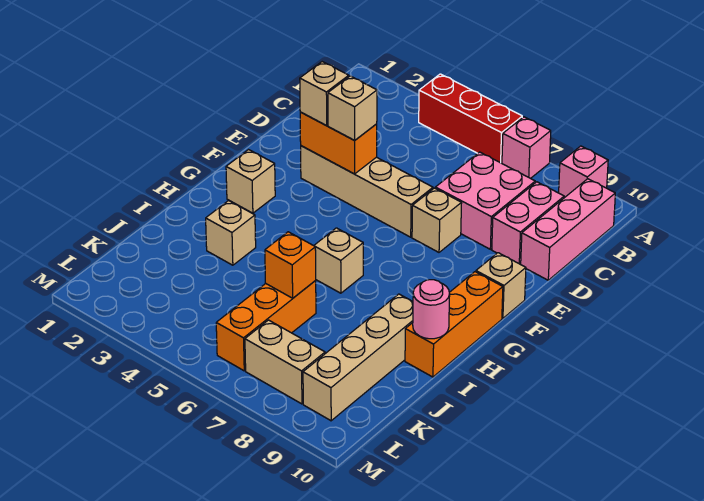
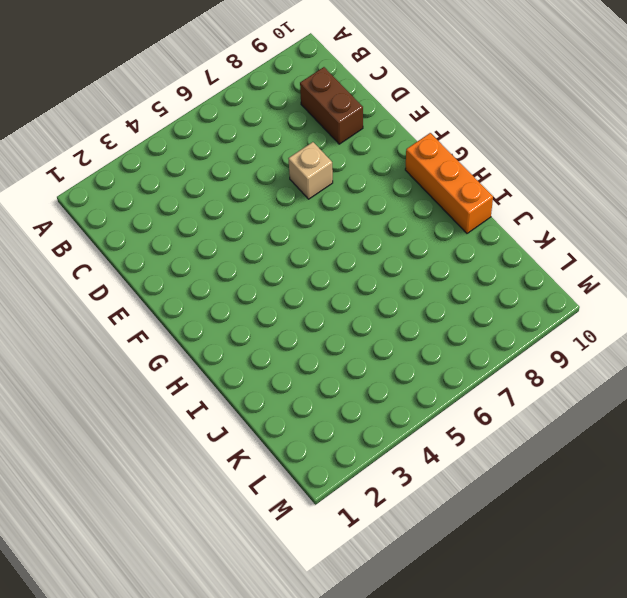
brown brick C9:D9 level 1 -> pink brick C9:D9 level 1
none -> red brick A4:A6 level 1
none -> pink brick A7 level 1
none -> pink brick A9 level 1

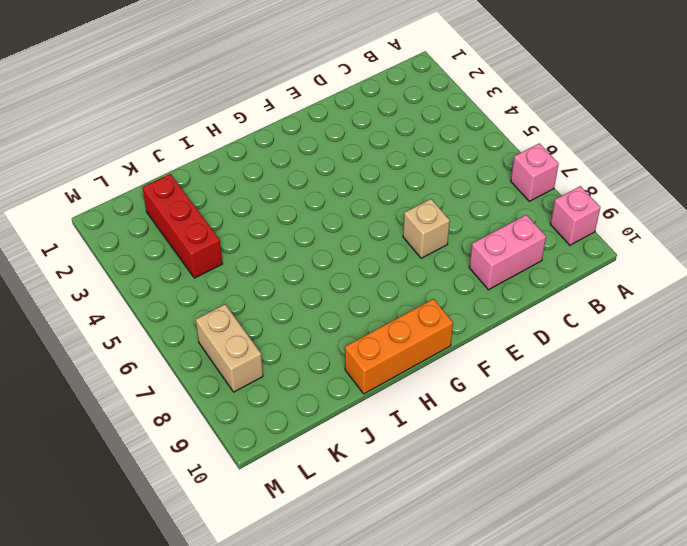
red brick K2:K4 level 1 -> red brick A4:A6 level 1
none -> pink brick B10:D10 level 1
none -> pink brick C7:D8 level 1
none -> tan brick E3:E6 level 1

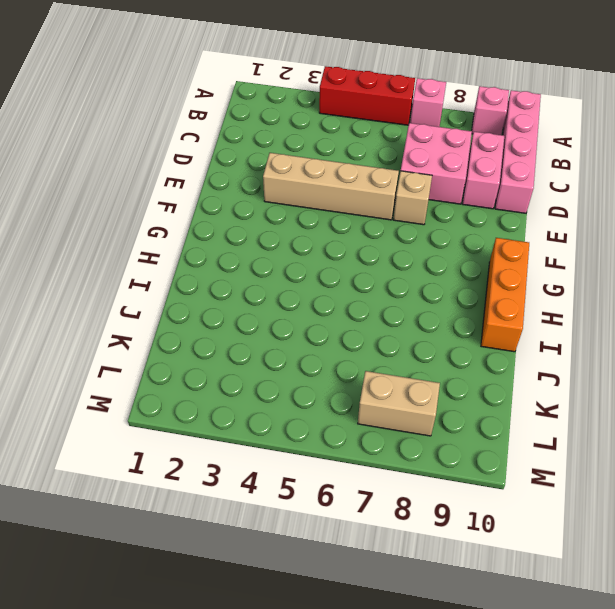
pink brick A10:D10 level 1 -> pink brick B10:D10 level 1
none -> tan brick F10 level 1
none -> tan brick G2 level 1
none -> tan brick H6 level 1

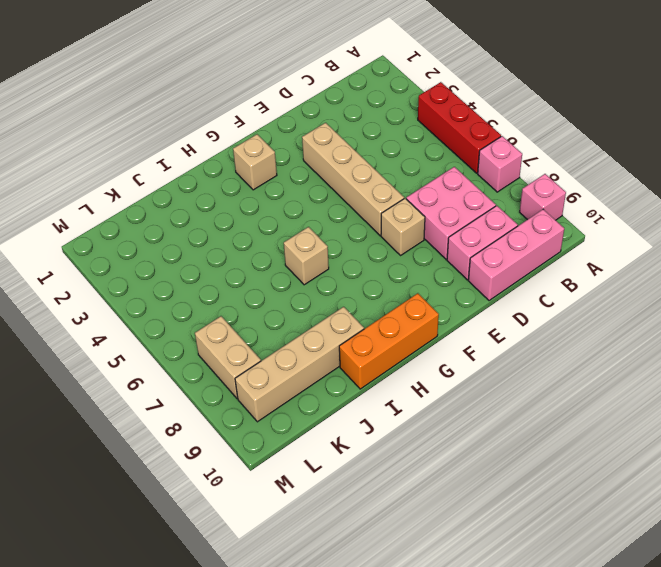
none -> tan brick F10 level 1
none -> tan brick I3 level 1
none -> orange brick J6:L6 level 1

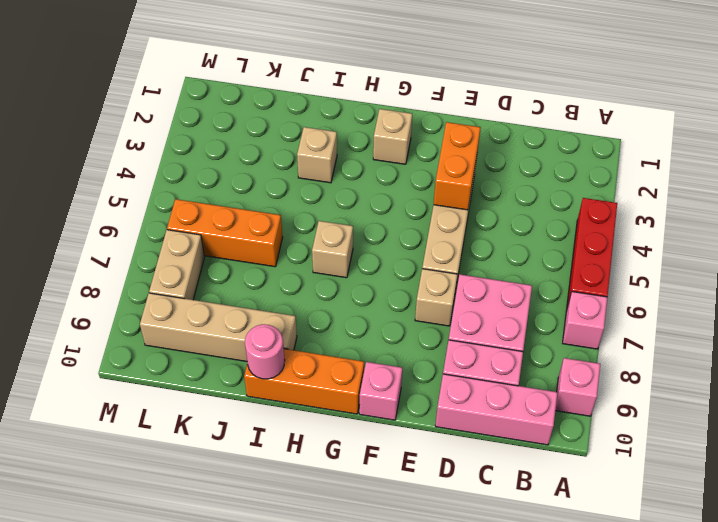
pink brick F10 level 1 -> tan brick F10 level 1
none -> orange brick J6 level 2
none -> tan brick E3 level 3
none -> tan brick E4 level 3

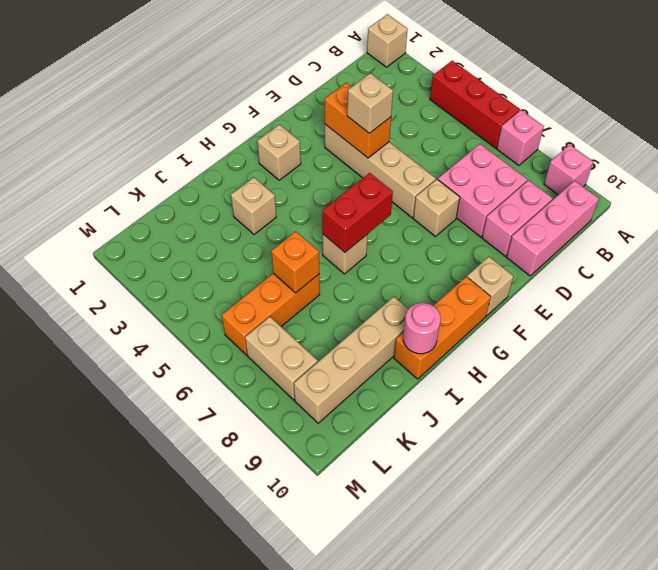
tan brick A1 level 1 -> tan brick E3 level 3
red brick G6:H6 level 2 -> none

